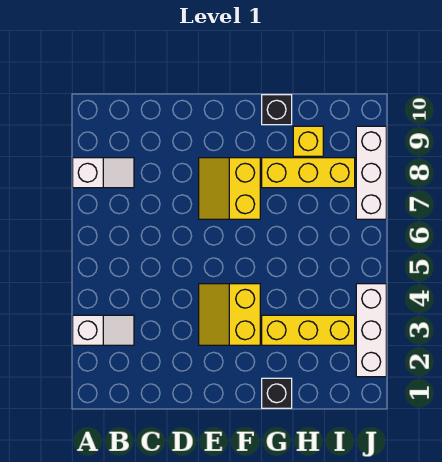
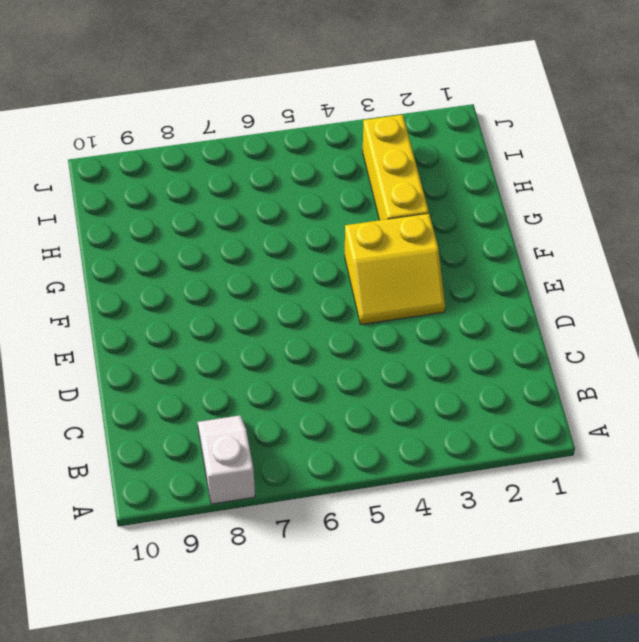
none -> white slope A3:B3 level 1 top A
none -> yellow slope E7:F8 level 1 top F

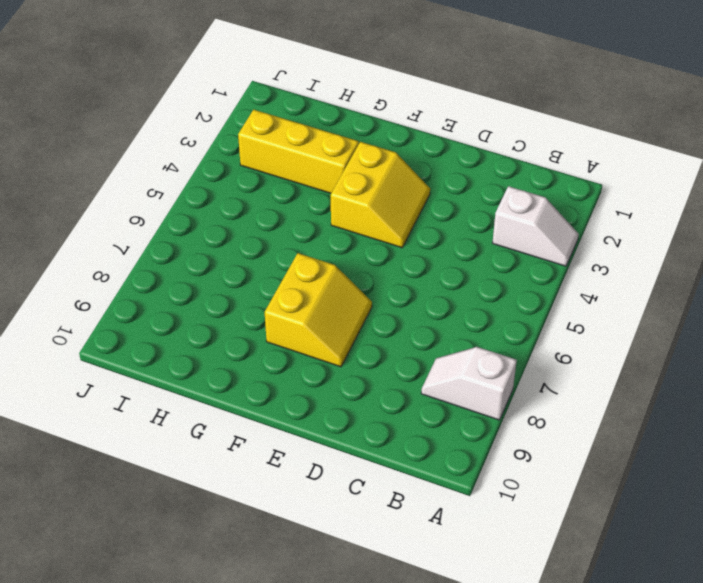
white slope A3:B3 level 1 top B -> white slope A3:B3 level 1 top A
none -> black brick G1 level 1
none -> yellow brick G8:I8 level 1

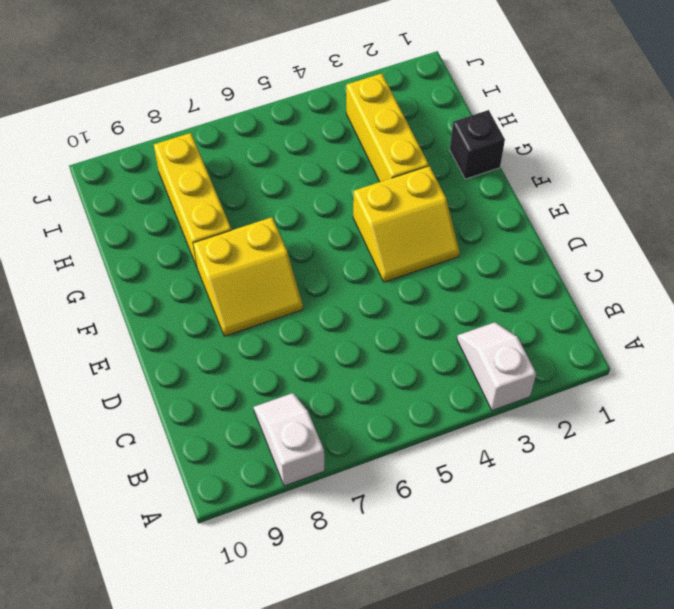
none -> black brick G10 level 1
none -> yellow brick H9 level 1

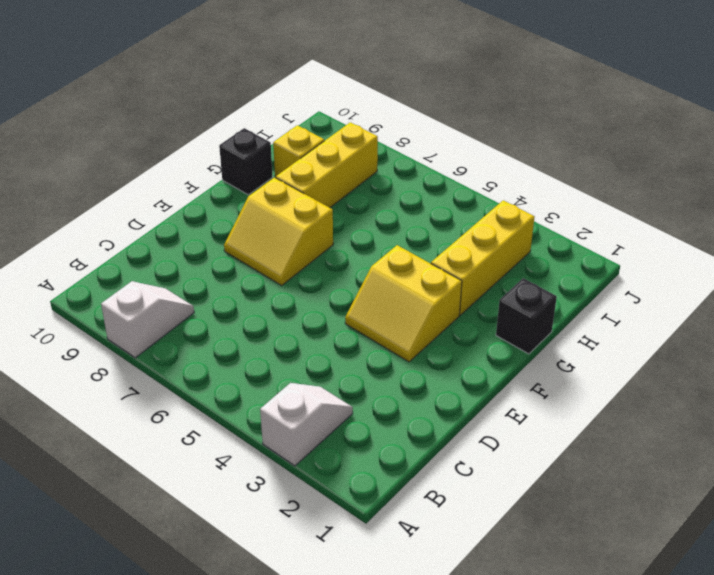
none -> white brick J2:J4 level 1
none -> white brick J7:J9 level 1

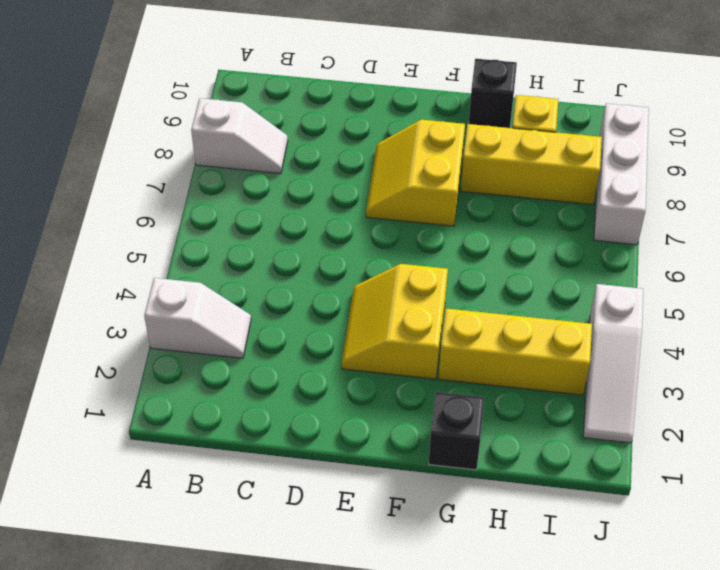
white slope J2:J4 level 1 top 4 -> white brick J2:J4 level 1

